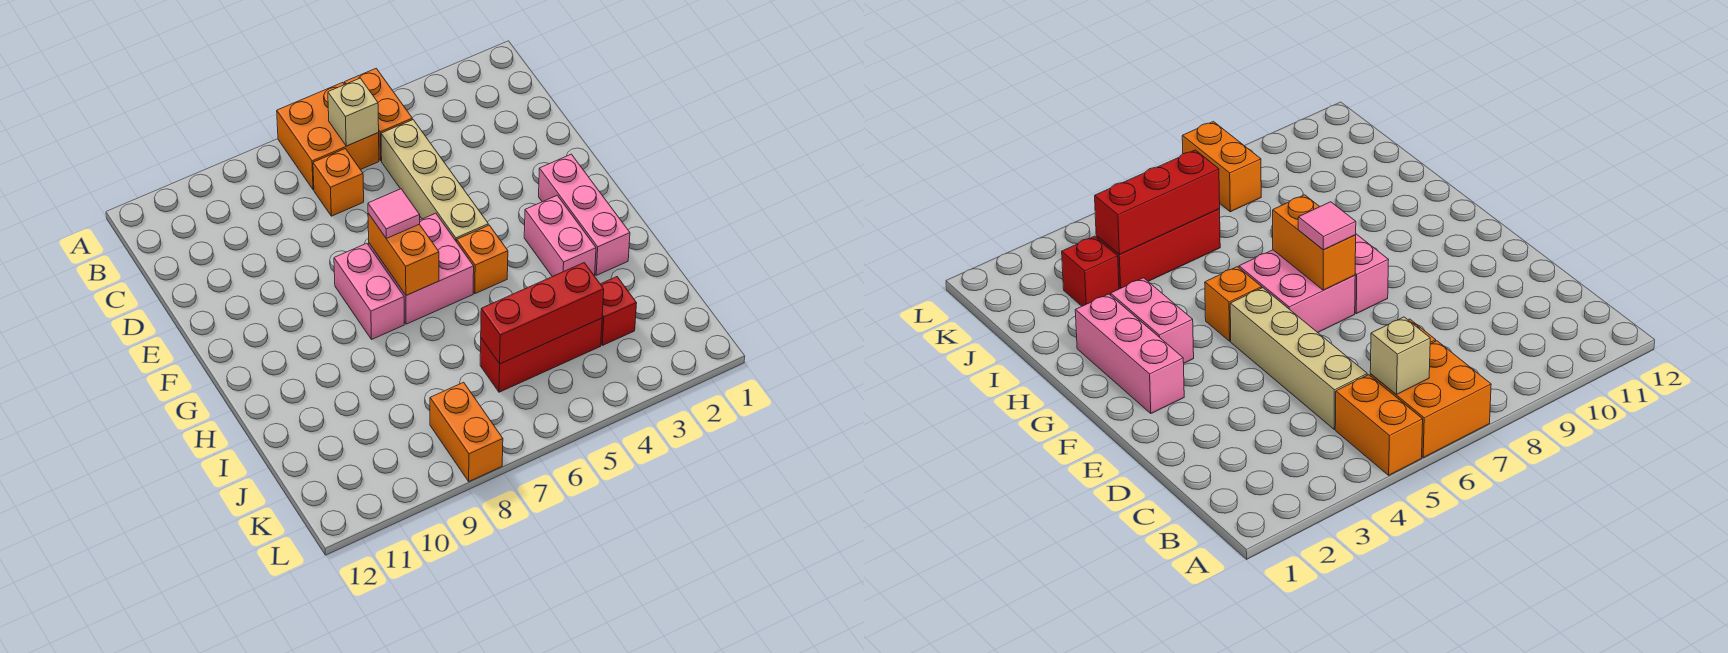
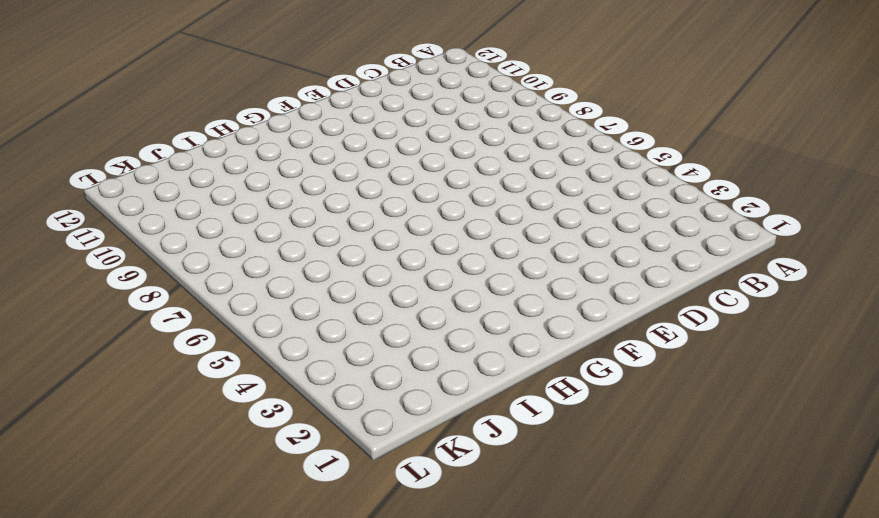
none -> orange brick A5:B5 level 1
none -> orange brick A6:B7 level 1
none -> tan brick C5:F5 level 1

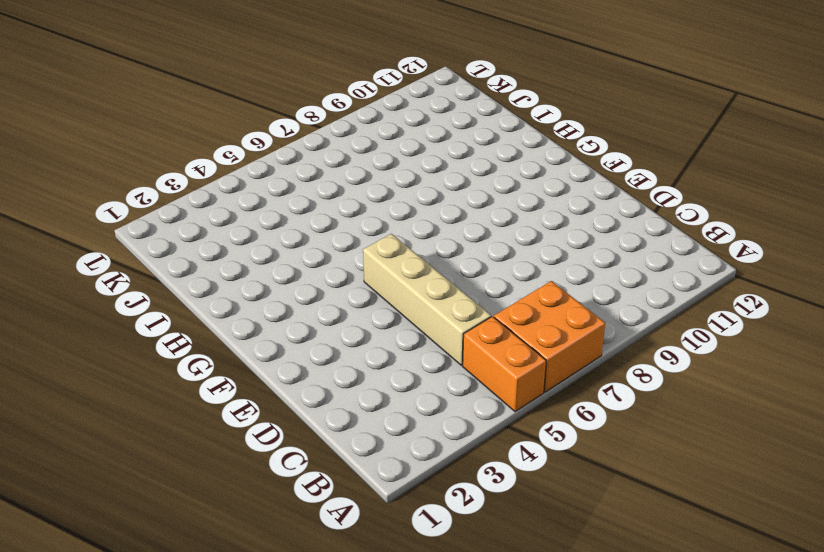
none -> orange brick C7 level 1
none -> pink brick F2:H2 level 1
none -> pink brick F6:G7 level 1

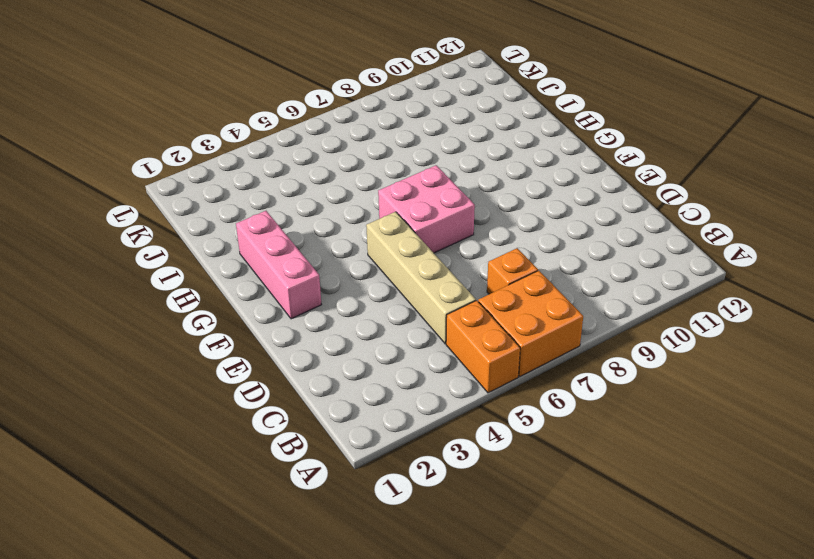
none -> pink brick F8:G8 level 1
none -> pink brick G3:H3 level 1
none -> orange brick G5 level 1

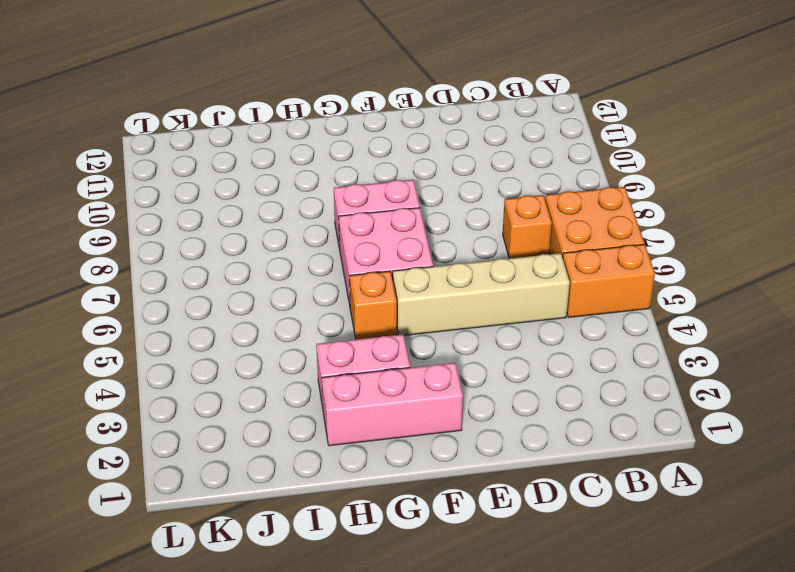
none -> red brick J3 level 1
none -> red brick J4:J6 level 1
none -> orange brick K8:L8 level 1

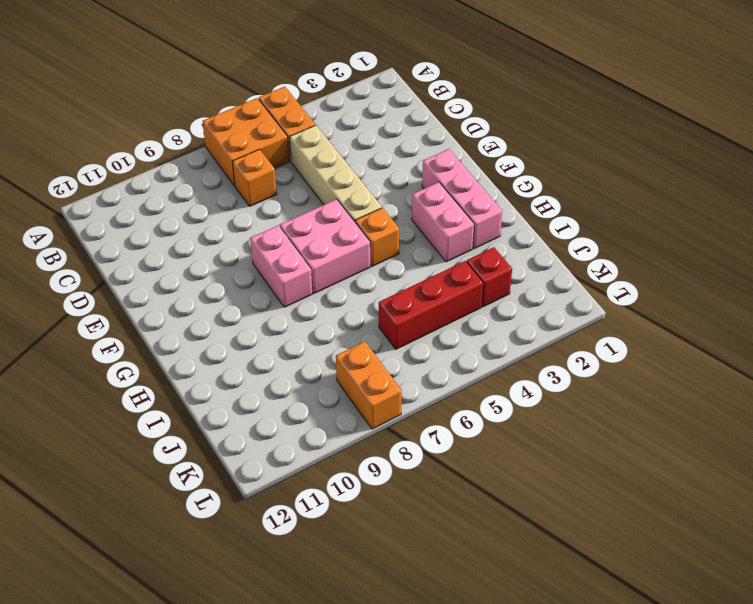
none -> tan brick B6 level 2
none -> orange brick F7:G7 level 2
none -> red brick J4:J6 level 2

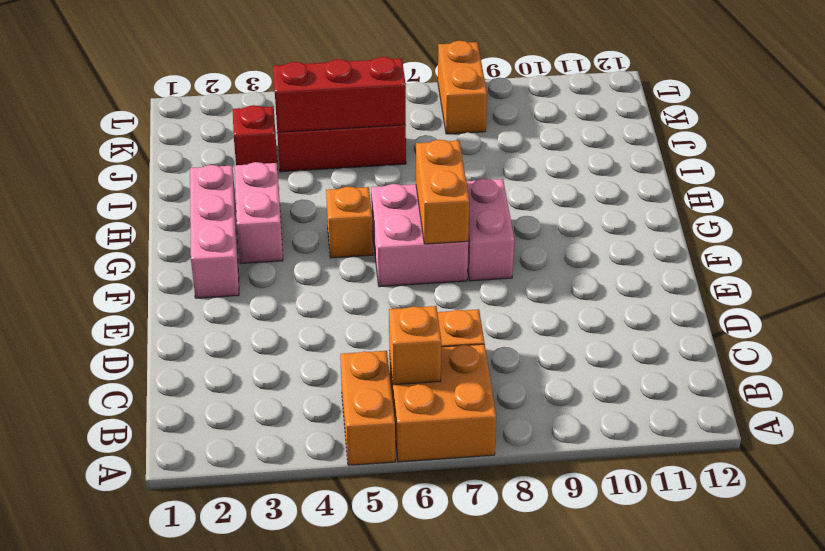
orange brick B6 level 2 -> tan brick B6 level 2
none -> tan brick C5:F5 level 1
none -> pink tile F7 level 3

